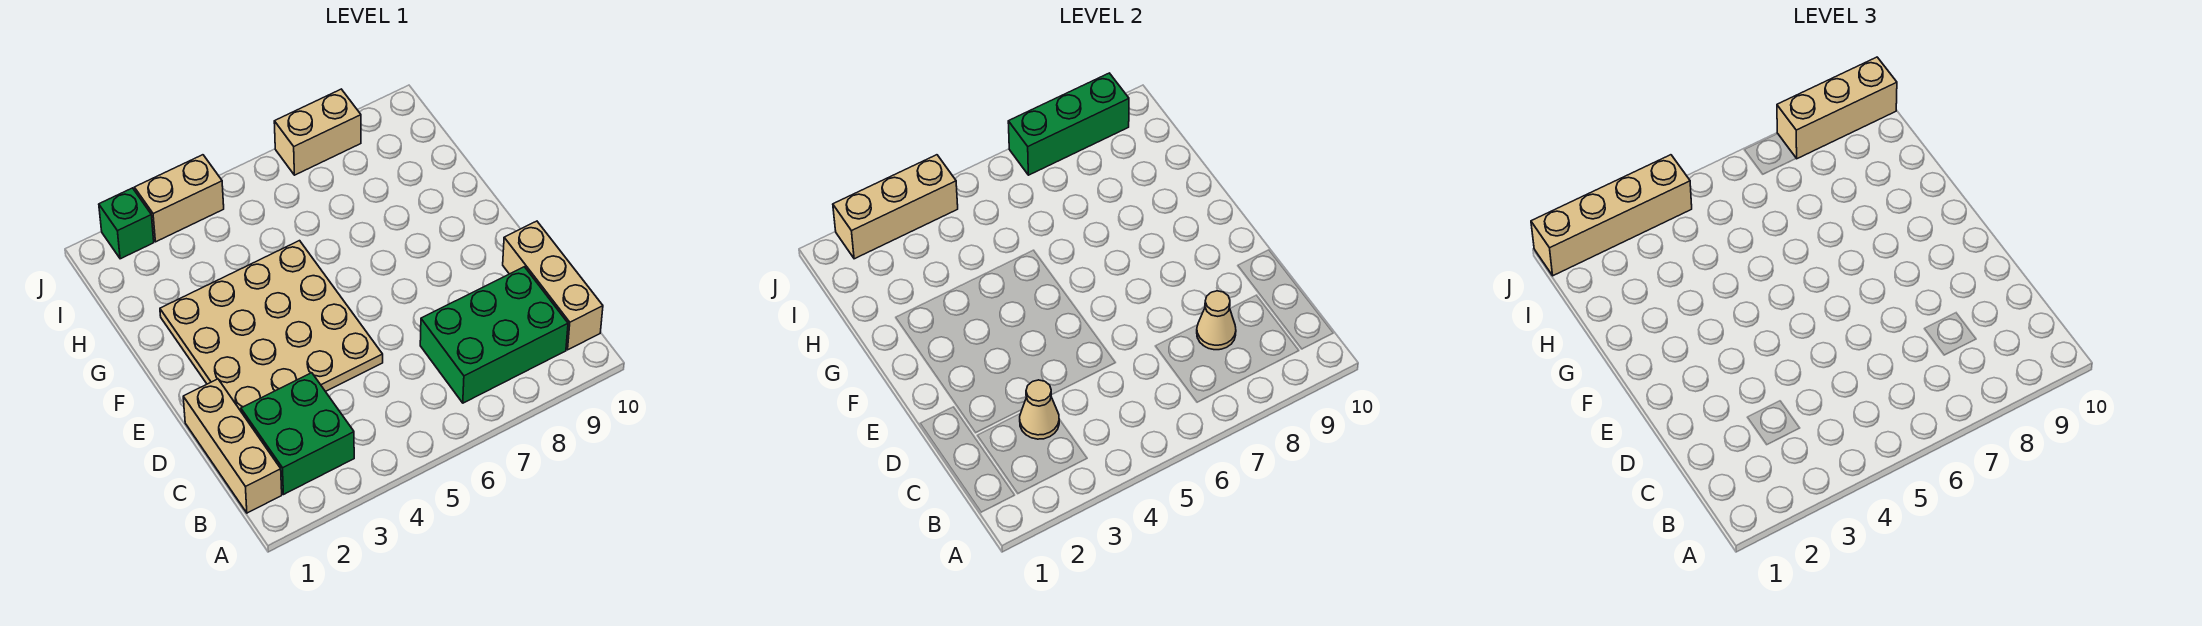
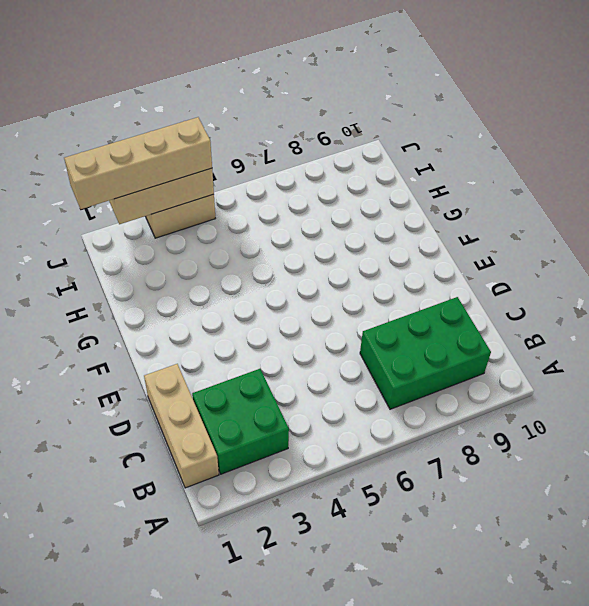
none -> tan brick B10:D10 level 1
none -> tan plate D2:G5 level 1
none -> green brick J2 level 1

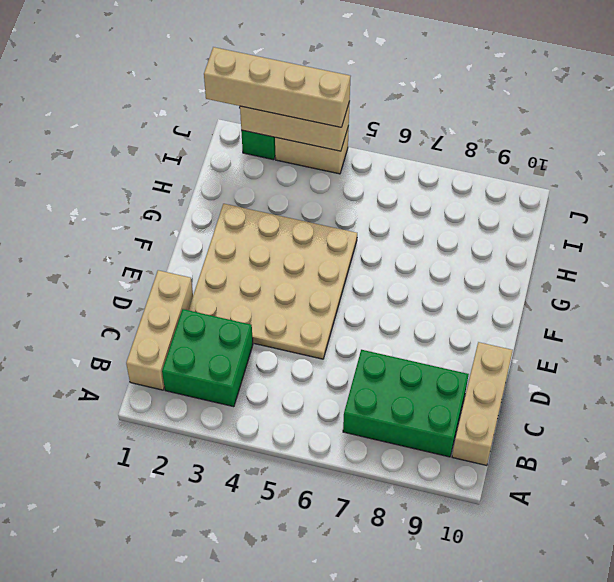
none -> tan brick J7:J8 level 1
none -> tan cone C3 level 2
none -> tan cone C8 level 2

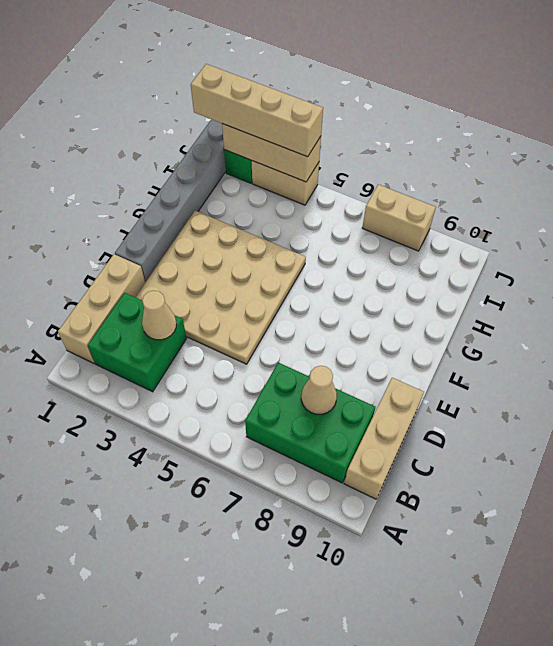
grey brick E1:J1 level 1 -> none
none -> green brick J7:J9 level 2
none -> tan brick J8:J10 level 3

